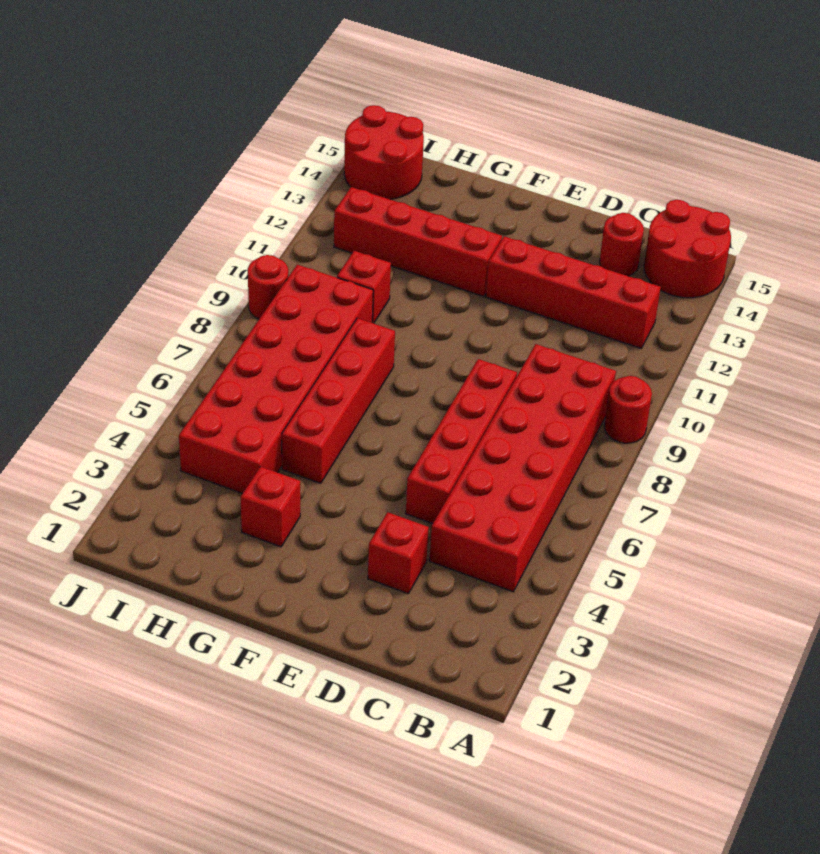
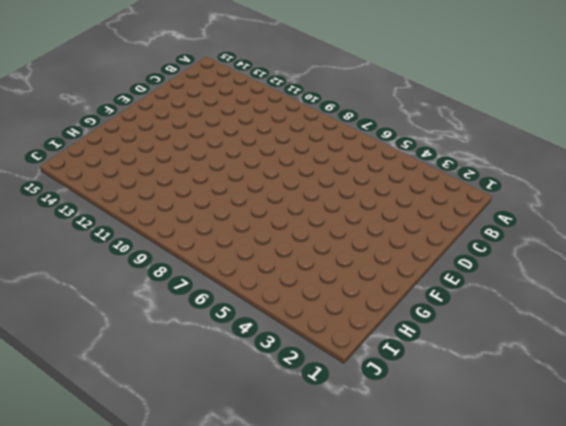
none -> red round brick A9 level 1
none -> red round brick A14:B15 level 1
none -> red brick B4:C9 level 1

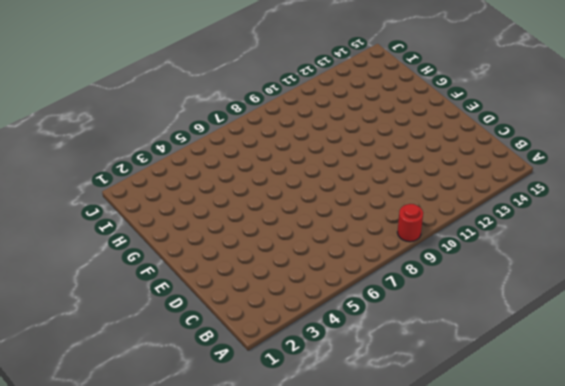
none -> red round brick A14:B15 level 1
none -> red brick B4:C9 level 1
none -> red brick B12:E12 level 1

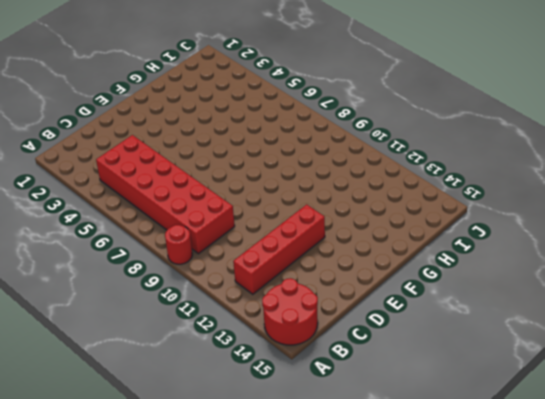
none -> red round brick C14 level 1
none -> red brick D3 level 1
none -> red brick D5:D8 level 1

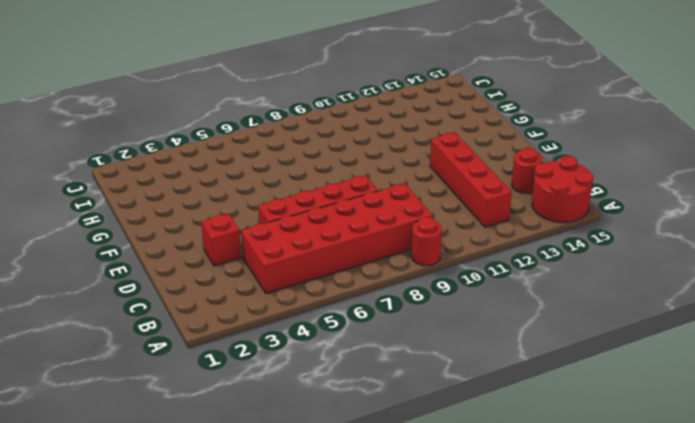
none -> red brick F12:I12 level 1
none -> red brick G3 level 1
none -> red brick G5:G8 level 1

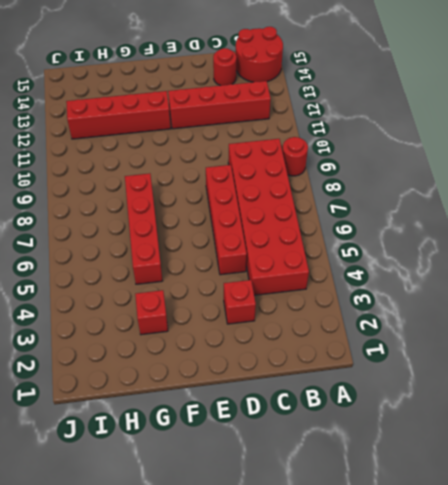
none -> red brick H4:I9 level 1
none -> red brick H10 level 1
none -> red round brick I14:J15 level 1

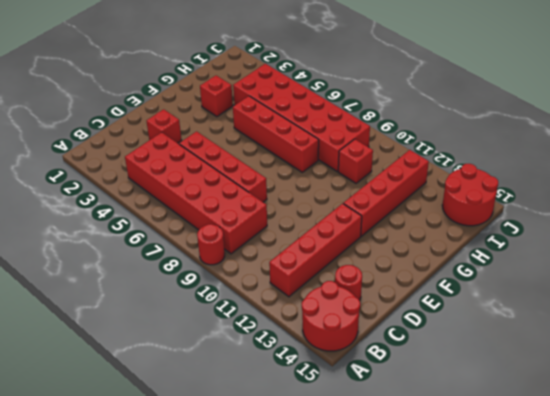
none -> red round brick J9 level 1

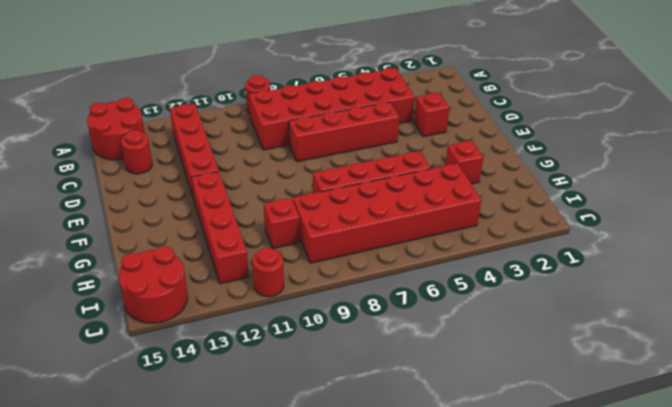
red round brick J11 level 1 -> red round brick J9 level 1

